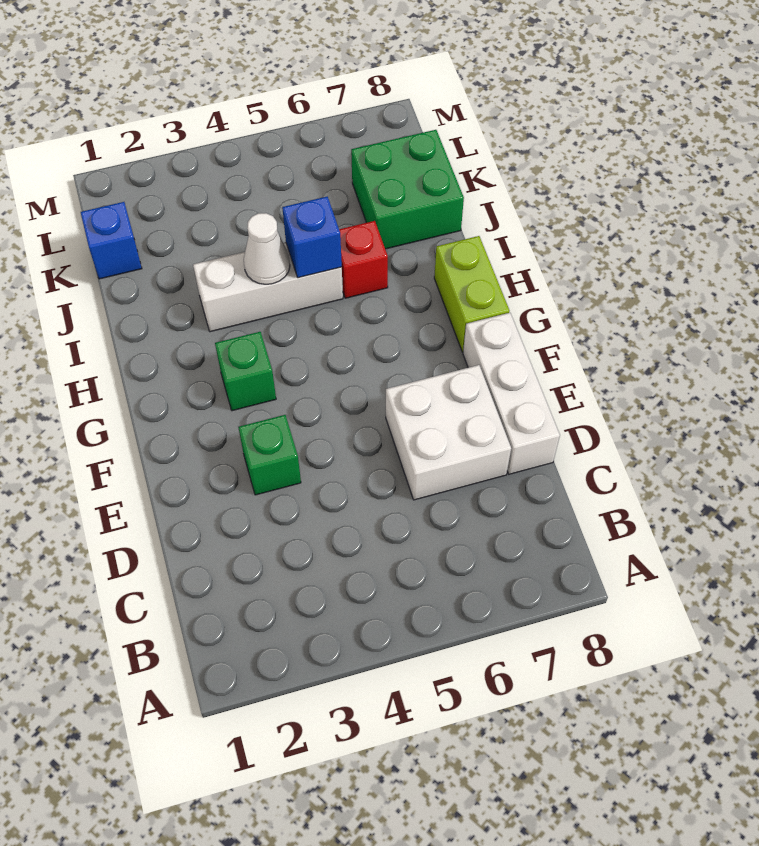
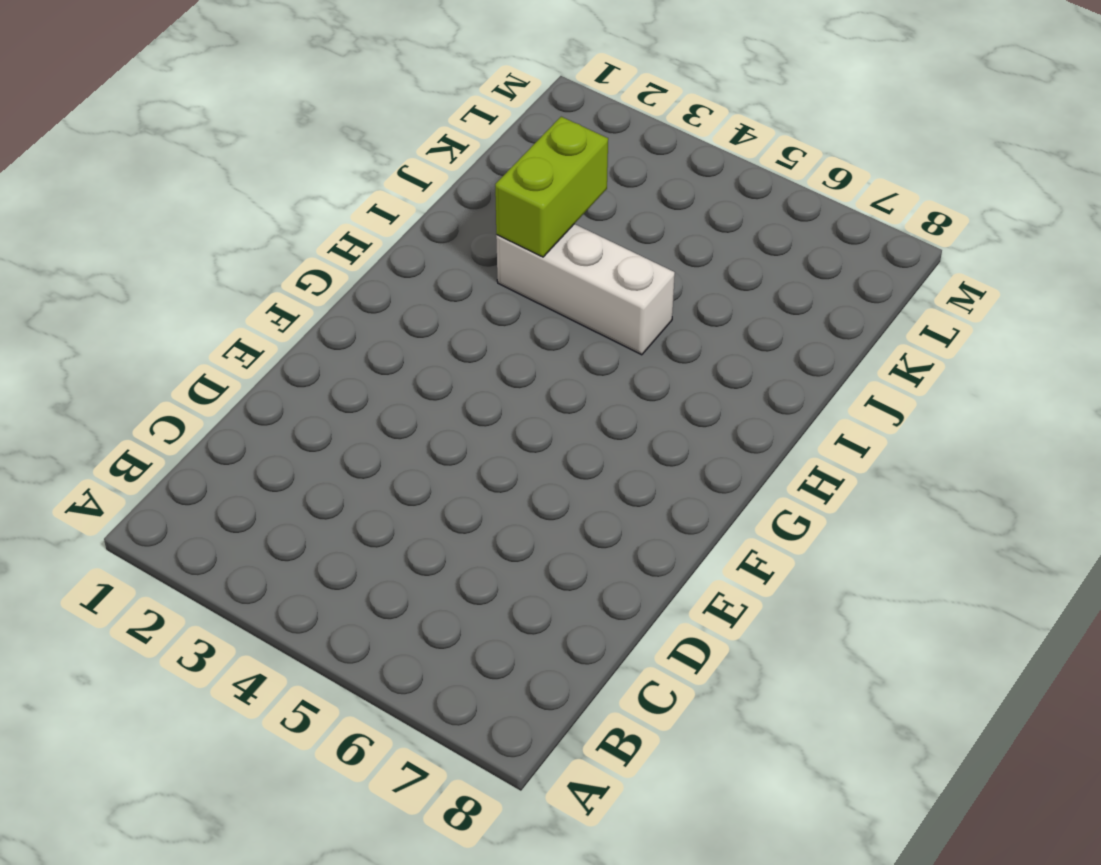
lime brick I3:J3 level 2 -> lime brick G8:H8 level 1
none -> white brick D6:E7 level 1
none -> white brick D8:F8 level 1

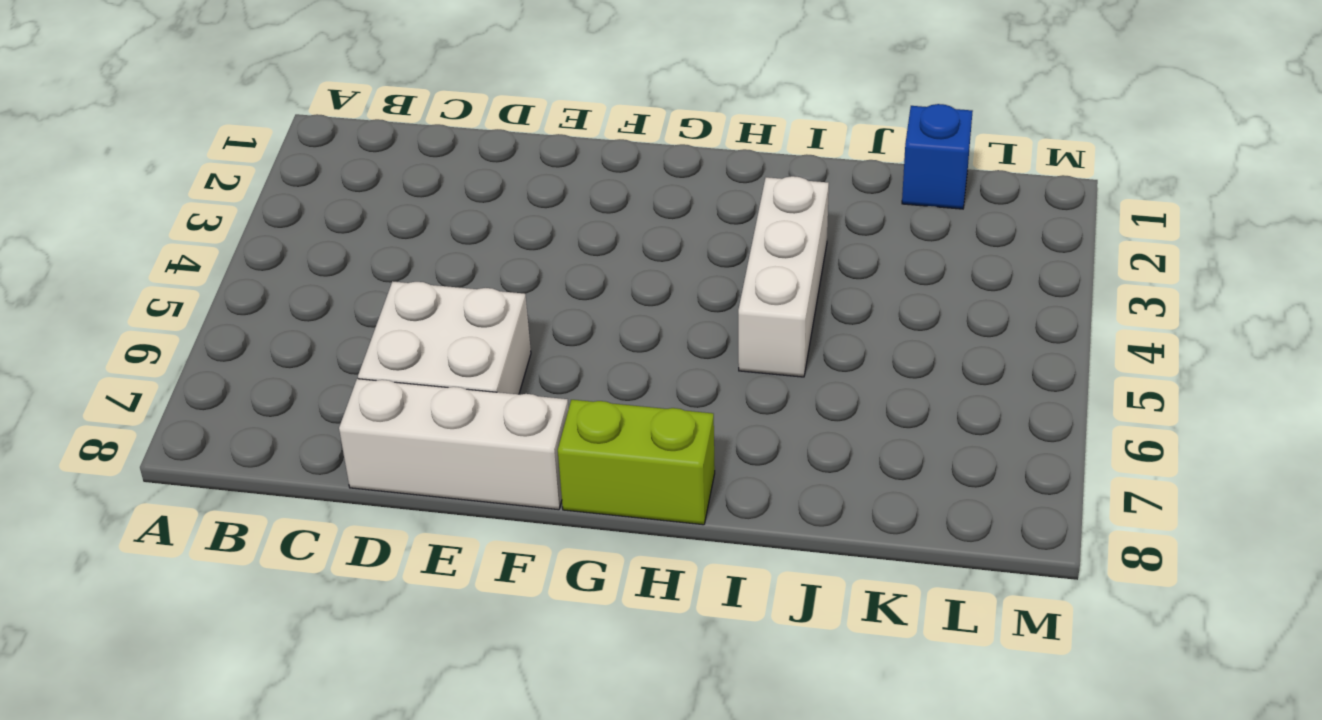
none -> green brick E3 level 1
none -> green brick G3 level 1

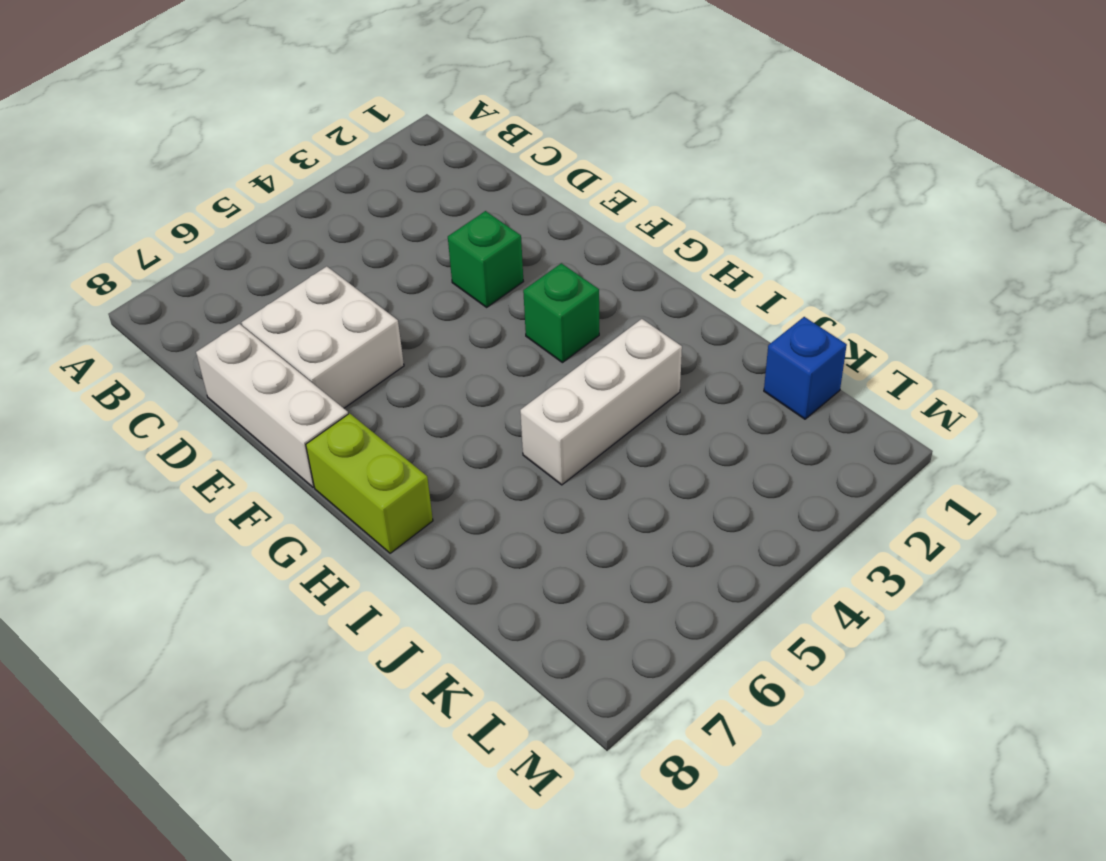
none -> red brick I6 level 1
none -> green brick J7:K8 level 1

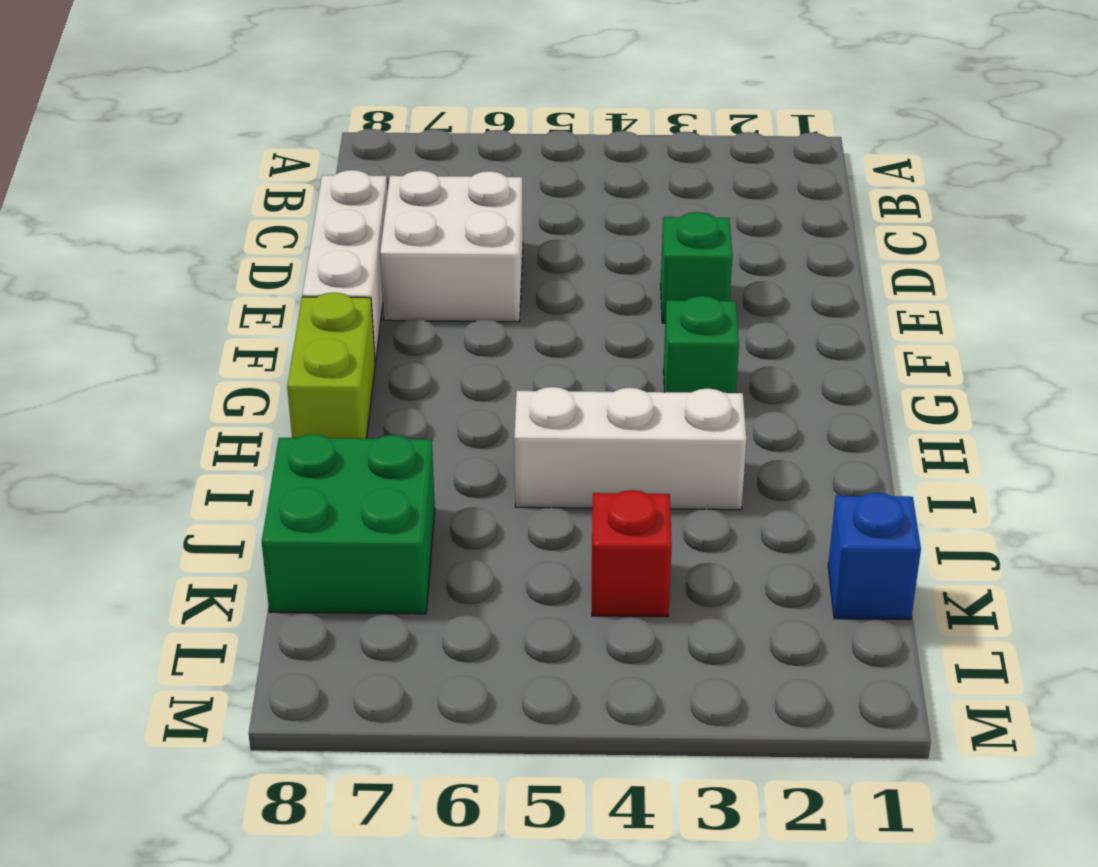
red brick K4 level 1 -> red brick I6 level 1
none -> white cone I4 level 2
none -> blue brick I5 level 2

